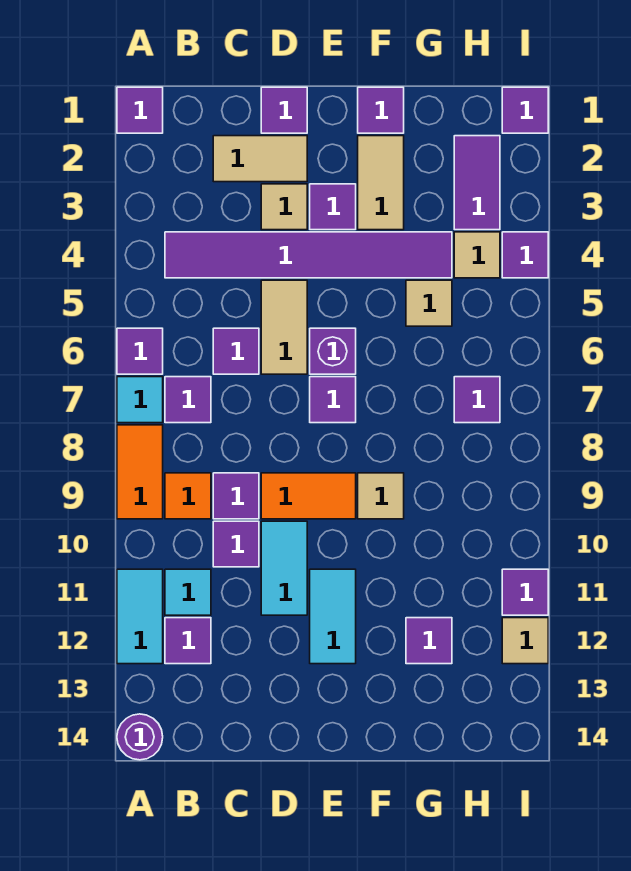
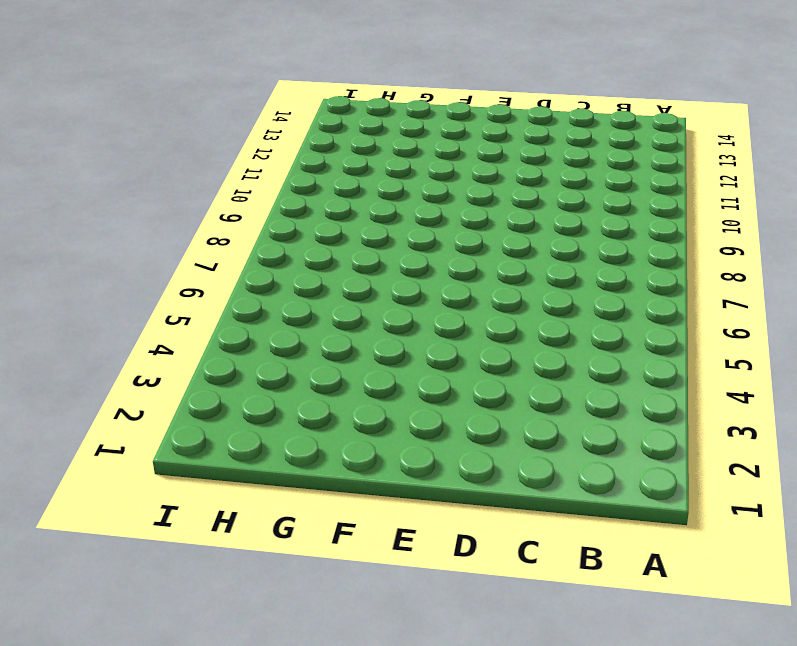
none -> purple tile A1 level 1
none -> purple tile A6 level 1
none -> cyan tile A7 level 1
none -> orange tile A8:A9 level 1

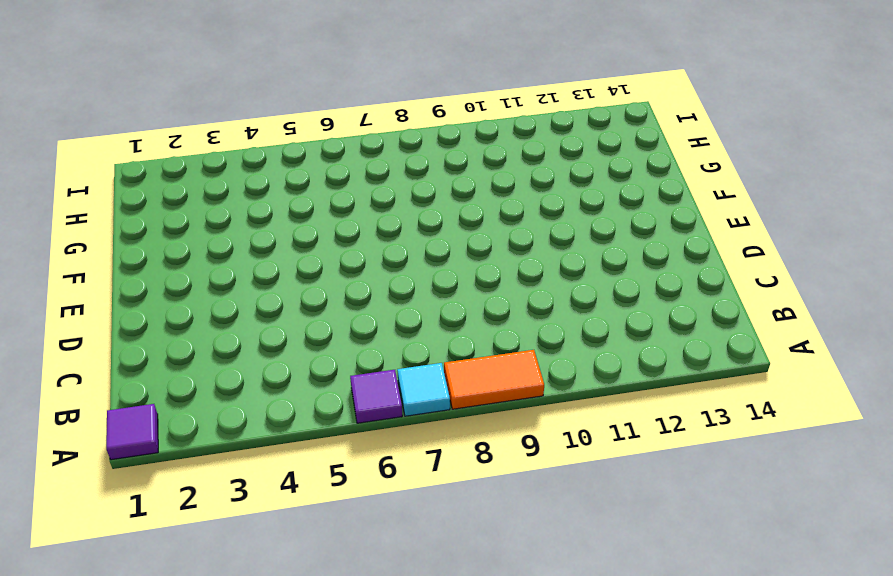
none -> cyan tile A11:A12 level 1
none -> purple round brick A14 level 1
none -> purple tile B4:G4 level 1
none -> purple tile B7 level 1

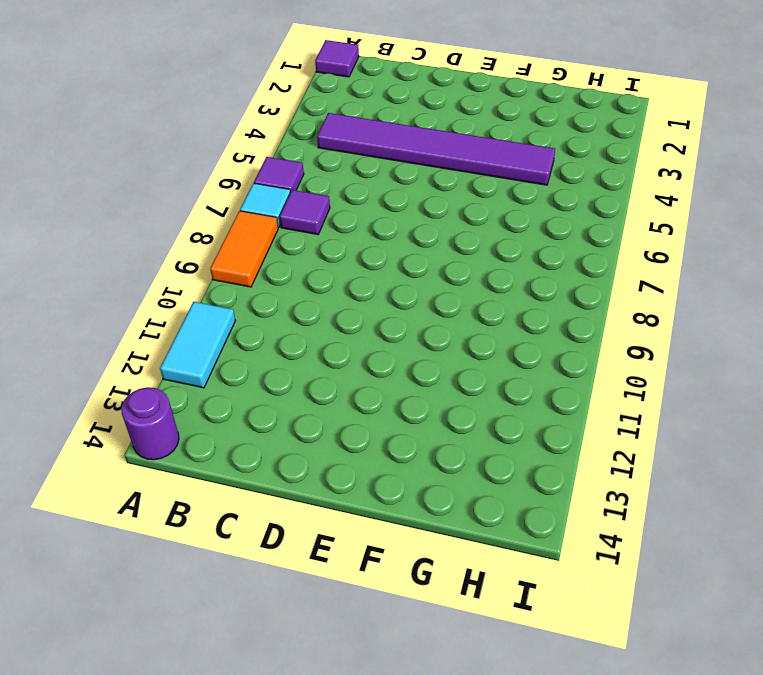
none -> orange tile B9 level 1
none -> cyan tile B11 level 1
none -> purple tile B12 level 1
none -> tan tile C2:D2 level 1

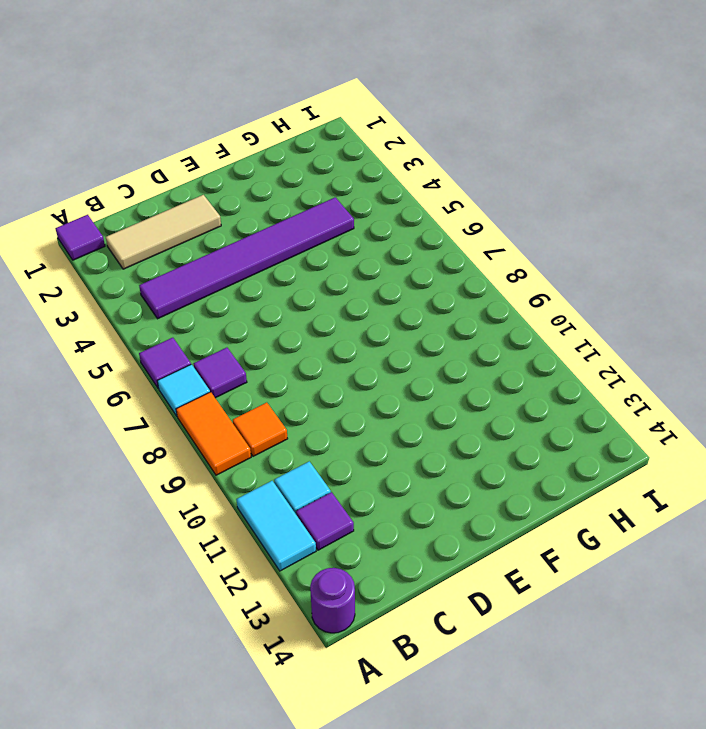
tan tile B2:D2 level 1 -> tan tile C2:D2 level 1
none -> purple tile C6 level 1
none -> purple tile C9 level 1
none -> purple tile C10 level 1
none -> purple tile D1 level 1

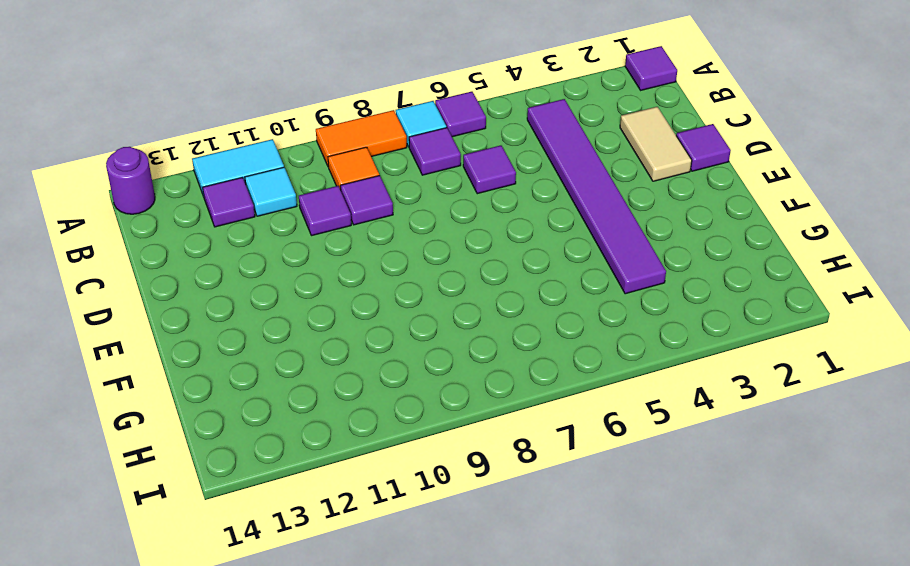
none -> tan tile D3 level 1
none -> tan tile D5:D6 level 1
none -> orange tile D9:E9 level 1
none -> cyan tile D10:D11 level 1

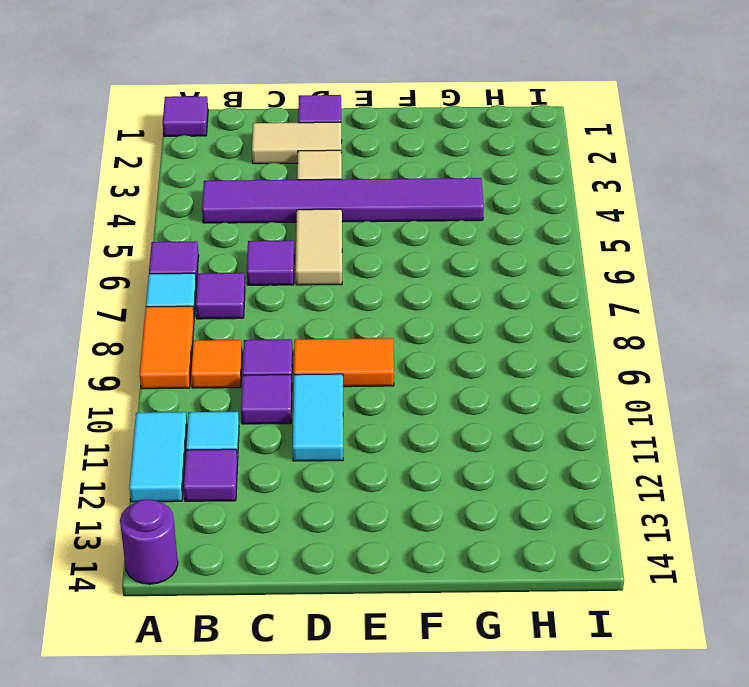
none -> purple tile E3 level 1
none -> purple brick E6 level 1
none -> purple tile E7 level 1
none -> cyan tile E11:E12 level 1

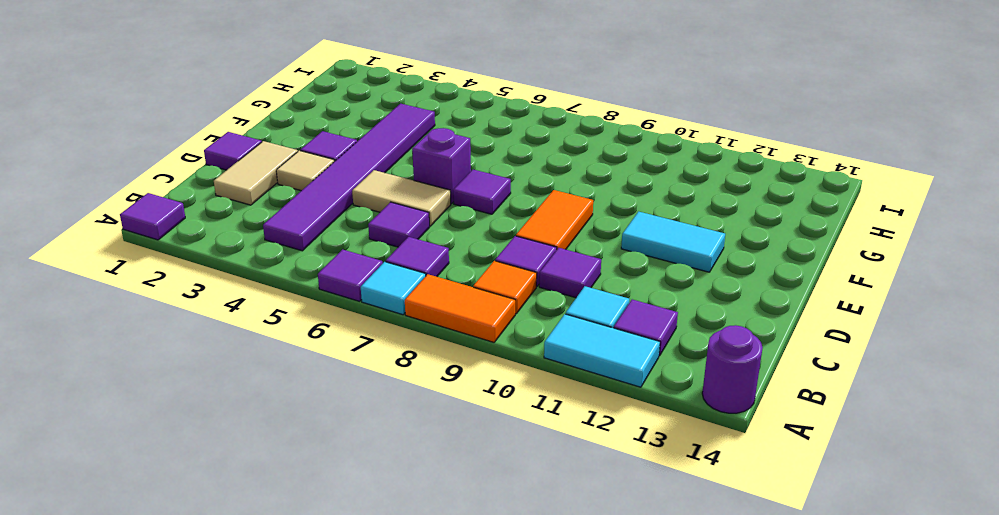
none -> cyan tile D10:D11 level 1
none -> purple tile F1 level 1
none -> tan tile F2:F3 level 1
none -> tan tile F9 level 1

